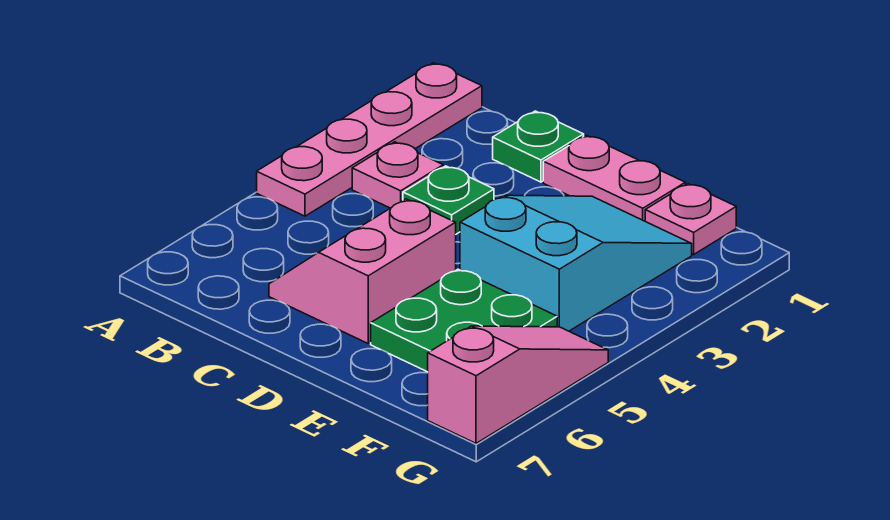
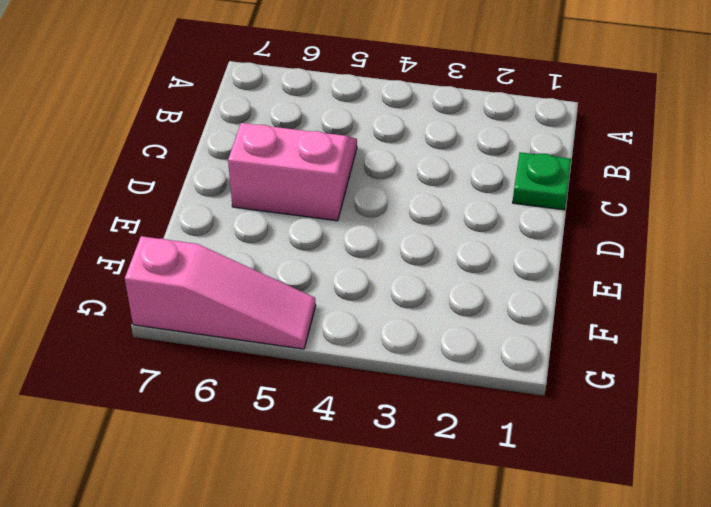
none -> pink plate A1:A4 level 1
none -> pink plate B3 level 1

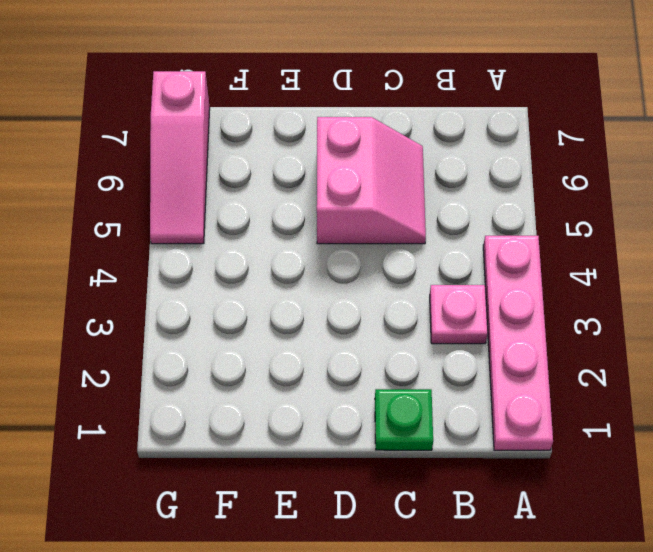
none -> green plate C3 level 1
none -> pink plate D1:E1 level 1

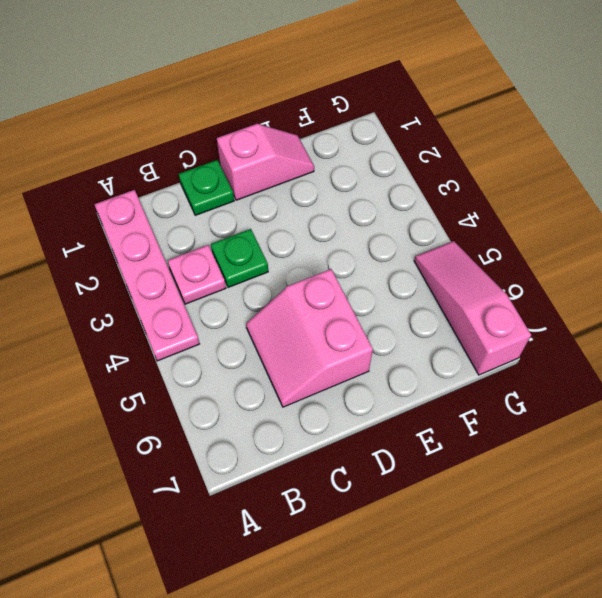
pink slope D1:E1 level 1 top D -> pink plate D1:E1 level 1
none -> cyan slope E2:F4 level 1 top 4
none -> green plate E5:F6 level 1

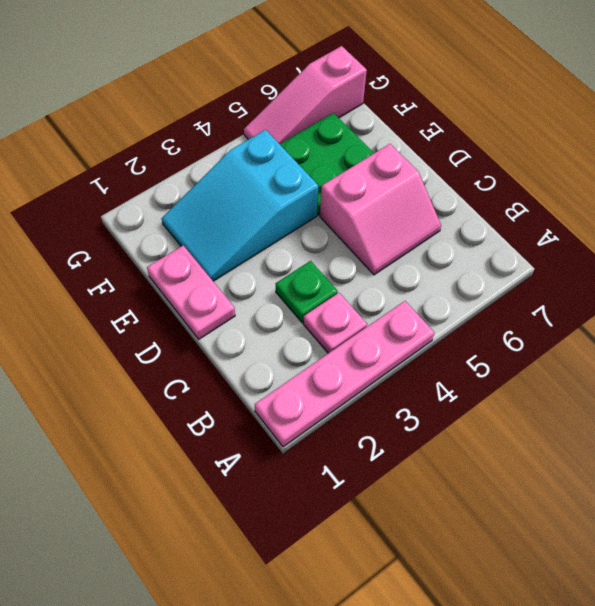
none -> green plate C1 level 1
none -> pink plate F1 level 1

